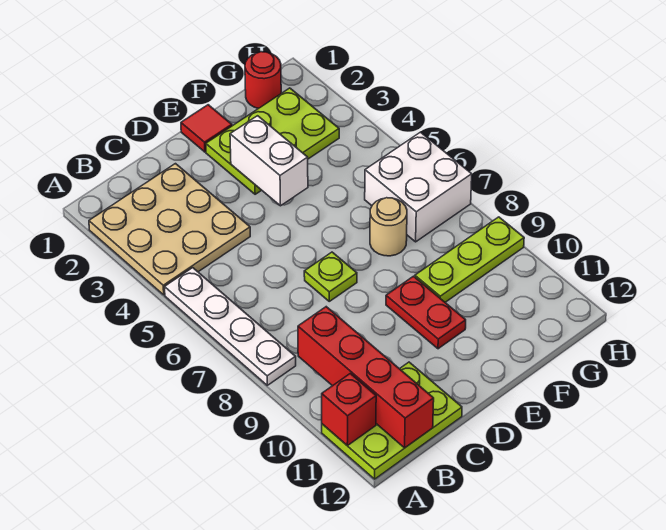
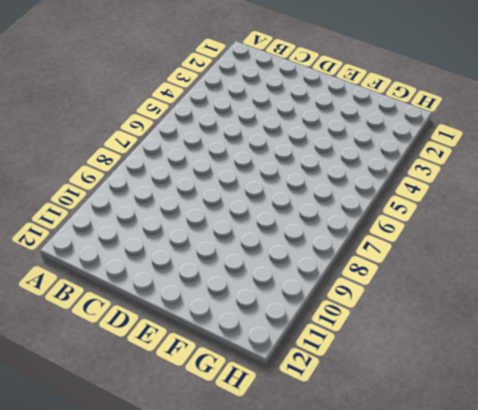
none -> tan plate A2:C4 level 1
none -> white plate A5:A8 level 1
none -> lime plate A11:C12 level 1

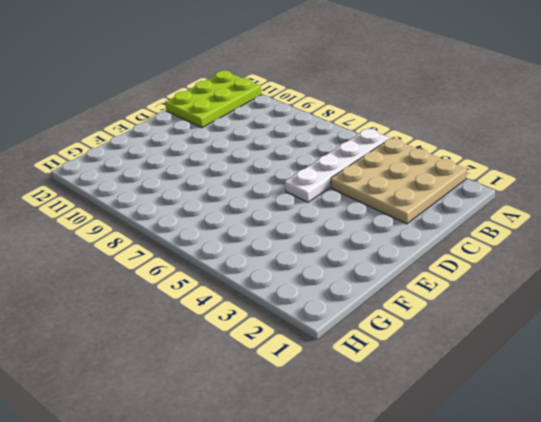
white plate A5:D5 level 1 -> white plate A5:A8 level 1
none -> lime plate D7 level 1
none -> red tile E1 level 1
none -> lime plate E2:G3 level 1

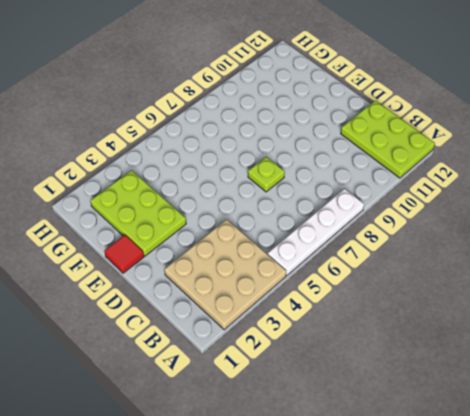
none -> red plate E9:E10 level 1
none -> tan round brick F7 level 1
none -> lime plate F9:H9 level 1

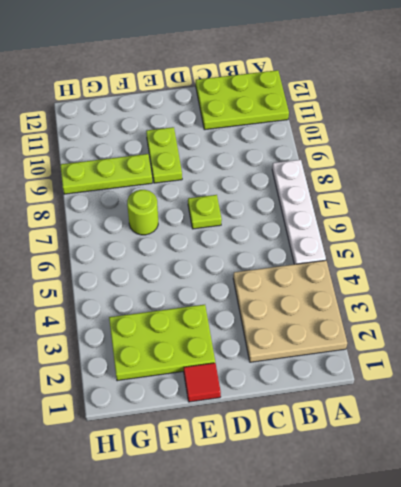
lime plate E9:E10 level 1 -> red plate E9:E10 level 1
lime round brick F7 level 1 -> tan round brick F7 level 1
none -> red round brick G1 level 1
none -> white brick G6:H7 level 1
none -> red brick A11 level 2

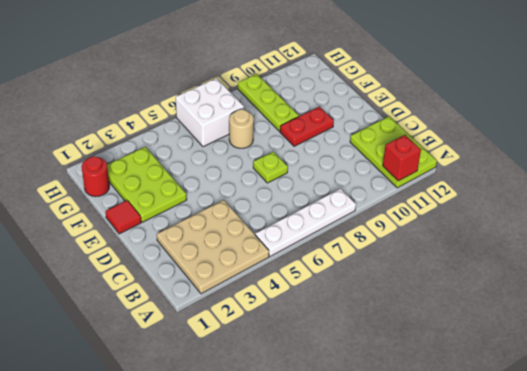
none -> red brick B9:B12 level 2
none -> white brick E3:E4 level 2

